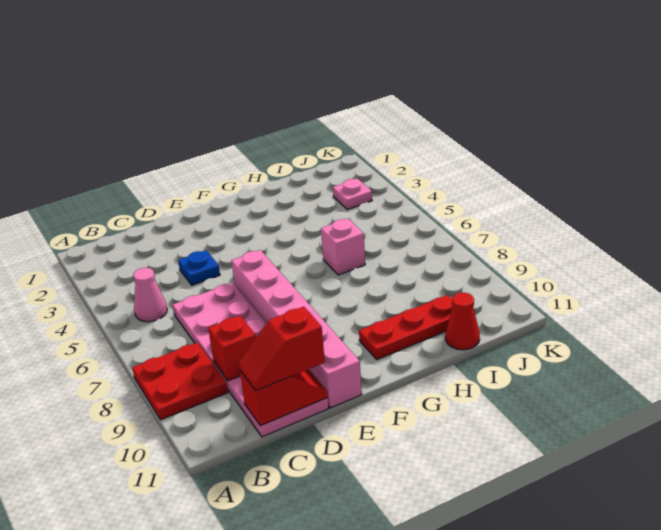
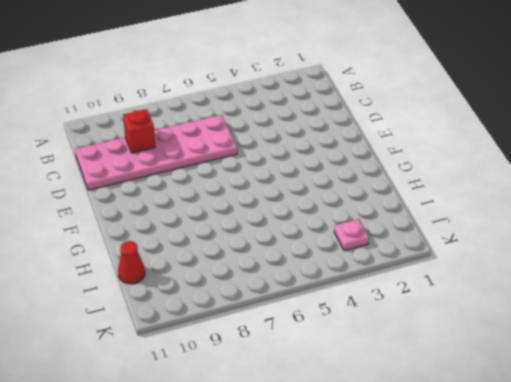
none -> red plate A8:B9 level 1
none -> pink cone B5 level 1
none -> blue plate D4 level 1

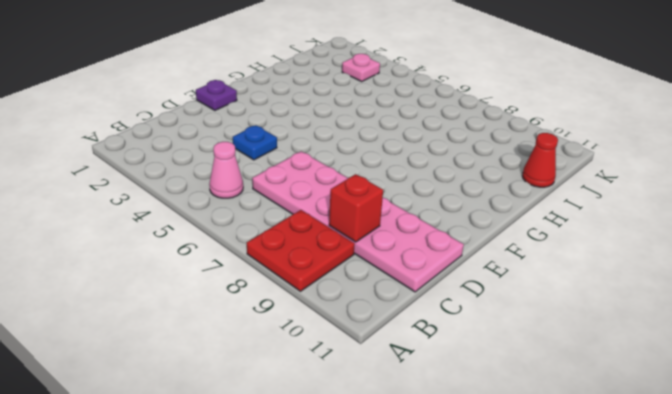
purple plate E1 level 1 -> none
none -> pink brick E6:E11 level 1
none -> red plate G10:I10 level 1
none -> pink brick H6 level 1

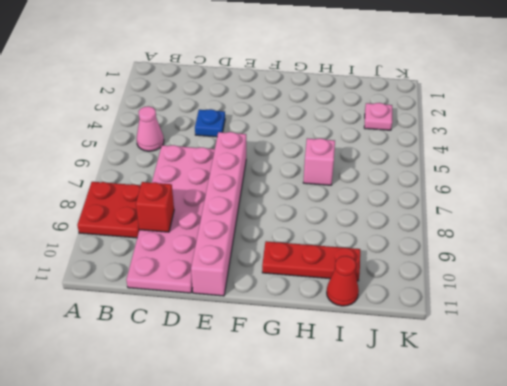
none -> red slope C11:D11 level 2 top C
none -> red slope C11:D11 level 3 top D

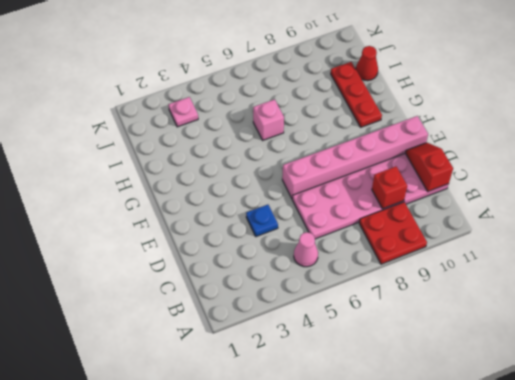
none -> red slope C11:D11 level 3 top D

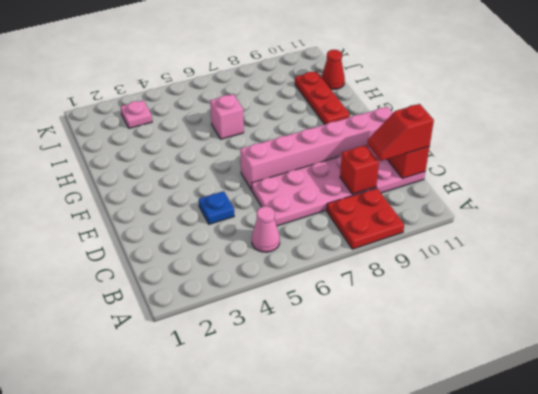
red slope C10:C11 level 3 top 11 -> red slope C11:D11 level 3 top D

